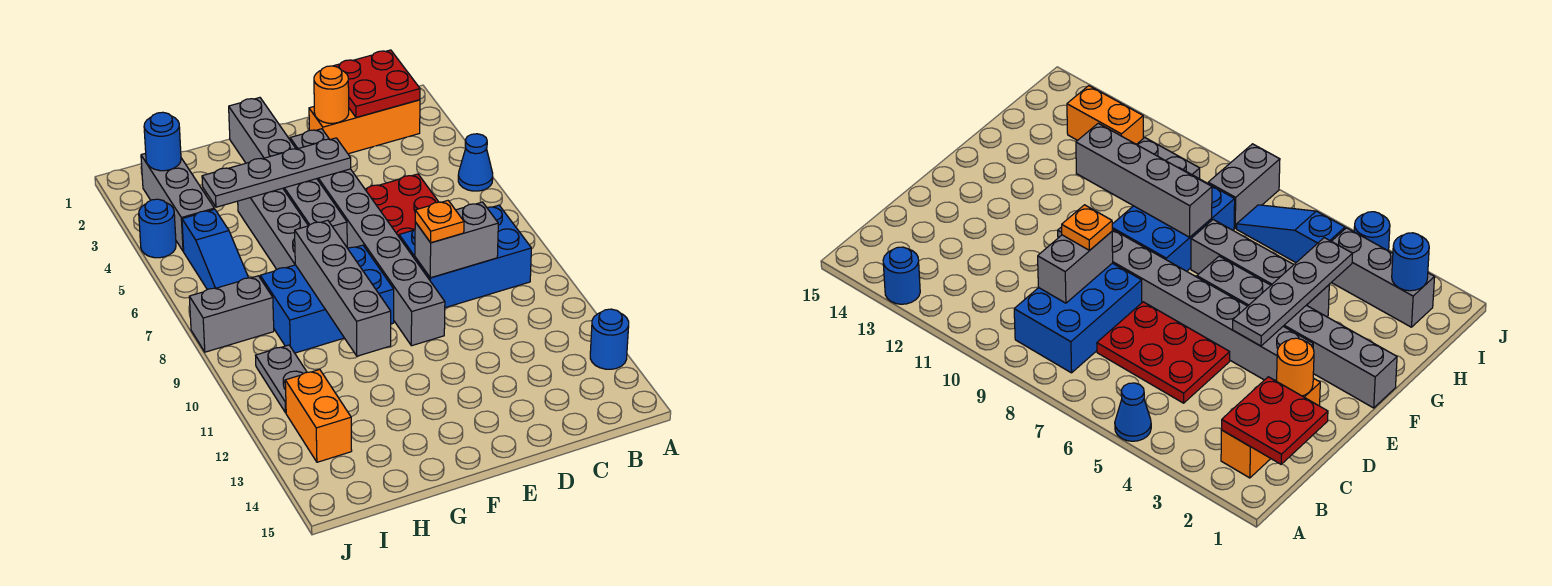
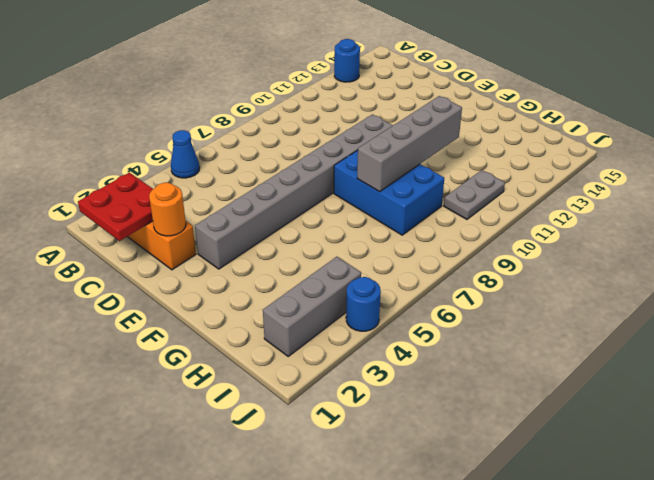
none -> blue brick B8:D9 level 1
none -> red plate C5:D7 level 1
none -> grey brick F1:F6 level 1

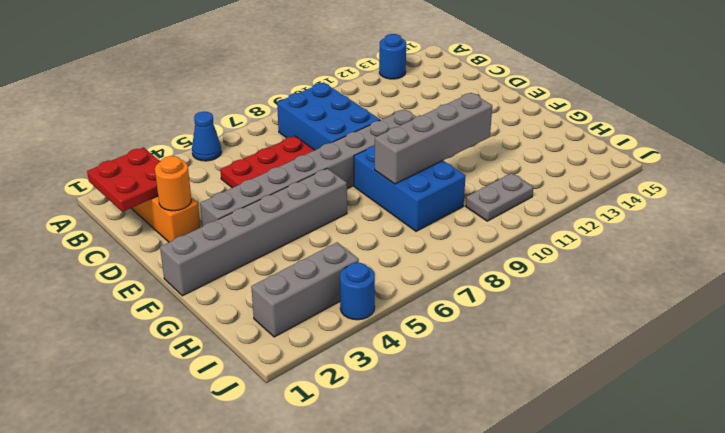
none -> grey brick G4:G7 level 1
none -> blue slope I5:I7 level 1 top 5
none -> grey brick I8:J8 level 1

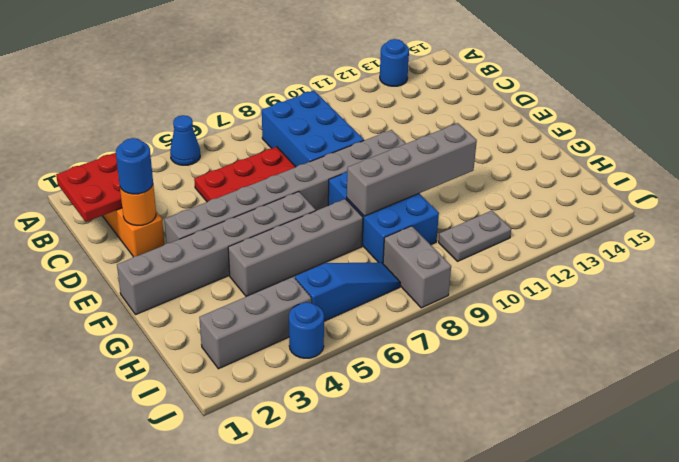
blue round brick D2 level 3 -> blue round brick I2 level 2
none -> orange brick I12:I13 level 1
none -> grey brick C9:D9 level 2
none -> grey plate E4:H4 level 2

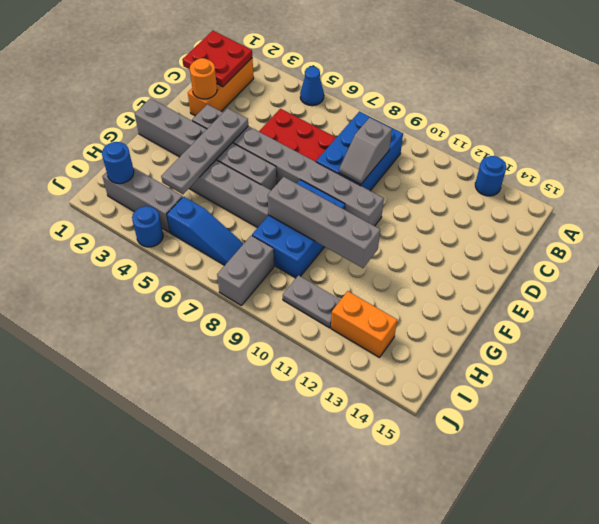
grey slope C9:D9 level 2 top C -> grey brick C9:D9 level 2
none -> orange plate D9 level 3

